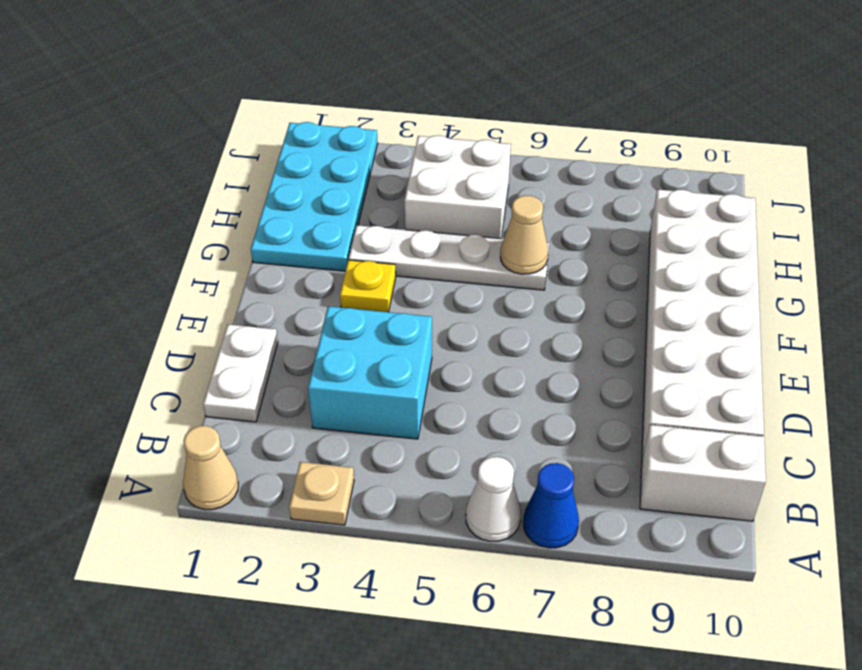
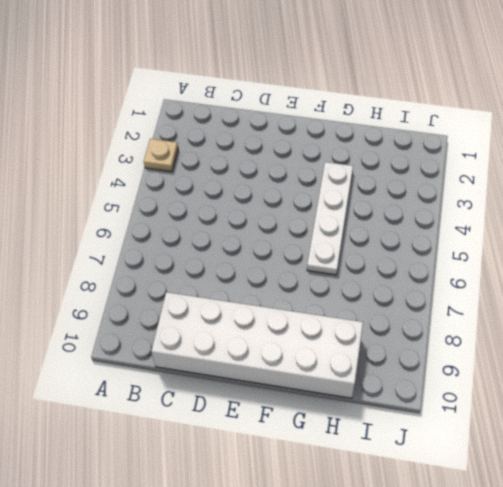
none -> tan cone A1 level 1
none -> white cone A6 level 1
none -> blue cone A7 level 1

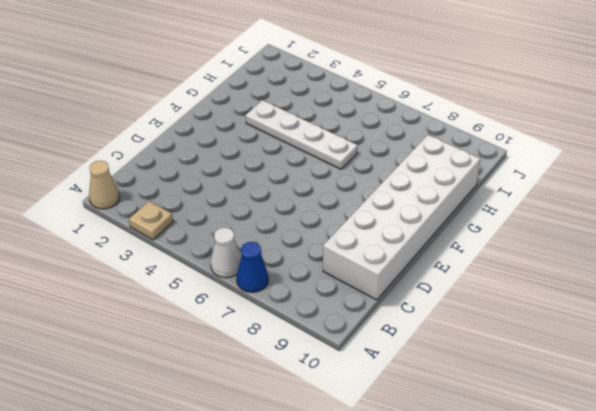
none -> white brick B9:B10 level 1
none -> white plate C1:D1 level 1
none -> cyan brick C3:D4 level 1

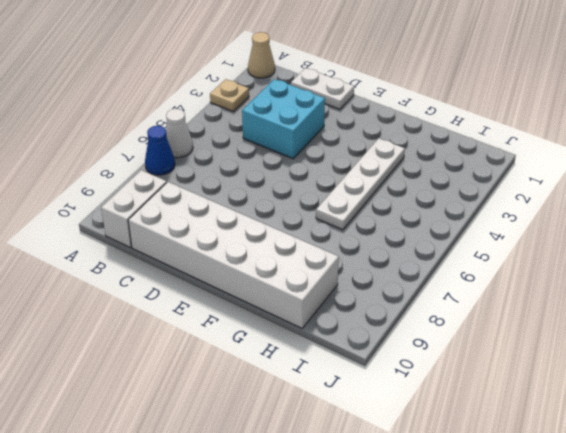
none -> yellow plate F3 level 1
none -> cyan plate G1:J2 level 1
none -> white brick H4:I5 level 1

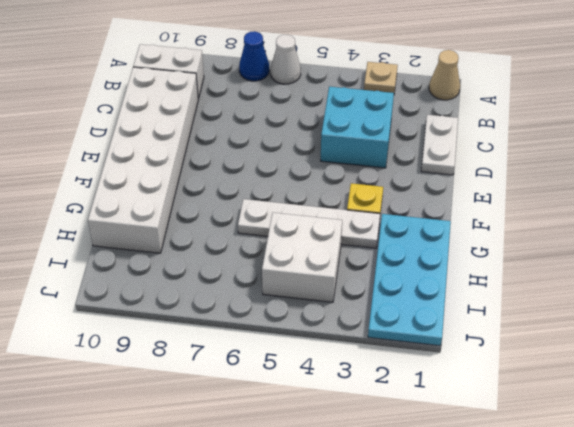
none -> tan cone G6 level 2

